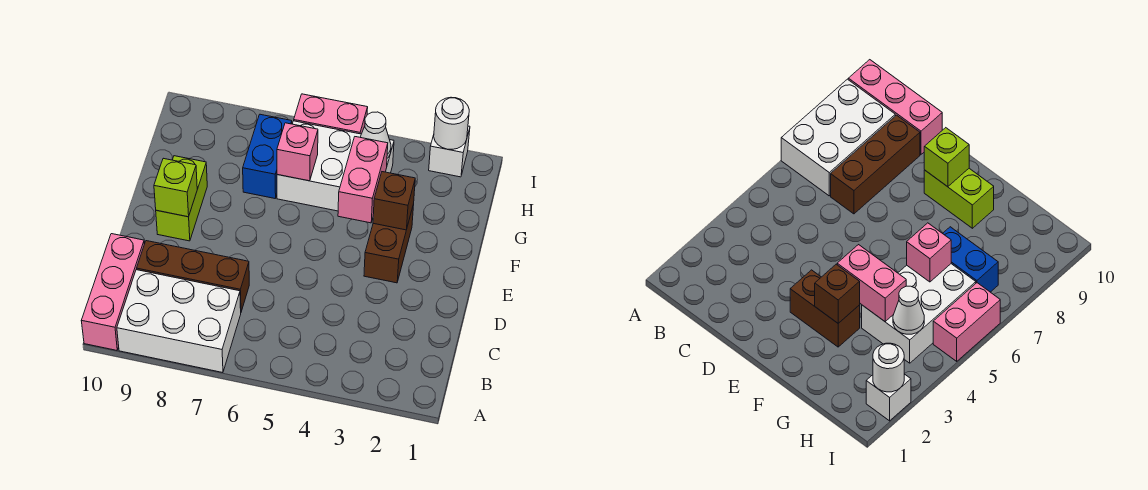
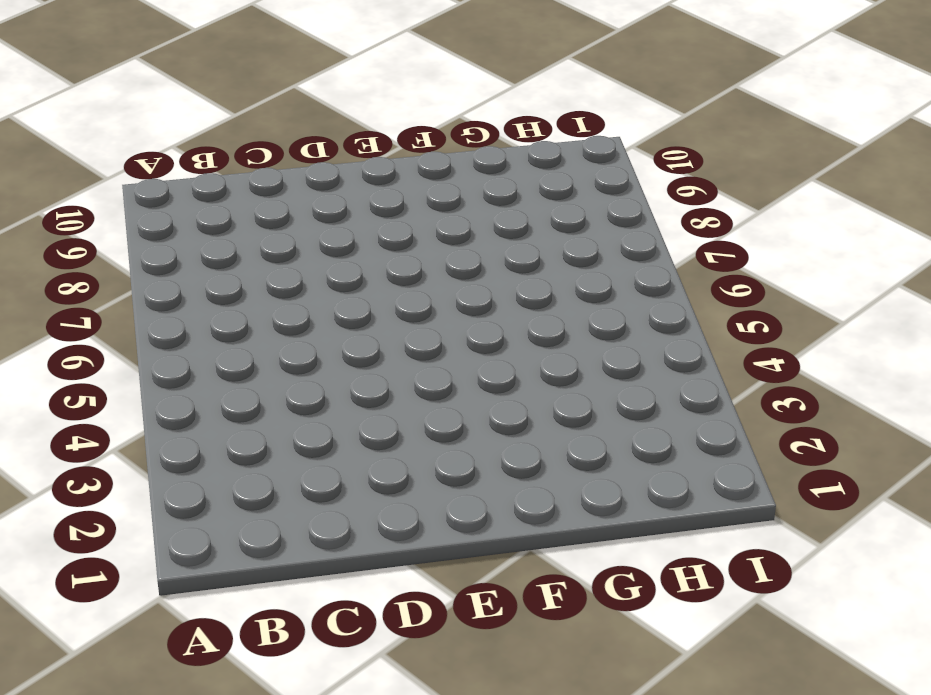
none -> white brick A7:B9 level 1
none -> pink brick A10:C10 level 1
none -> brown brick C7:C9 level 1

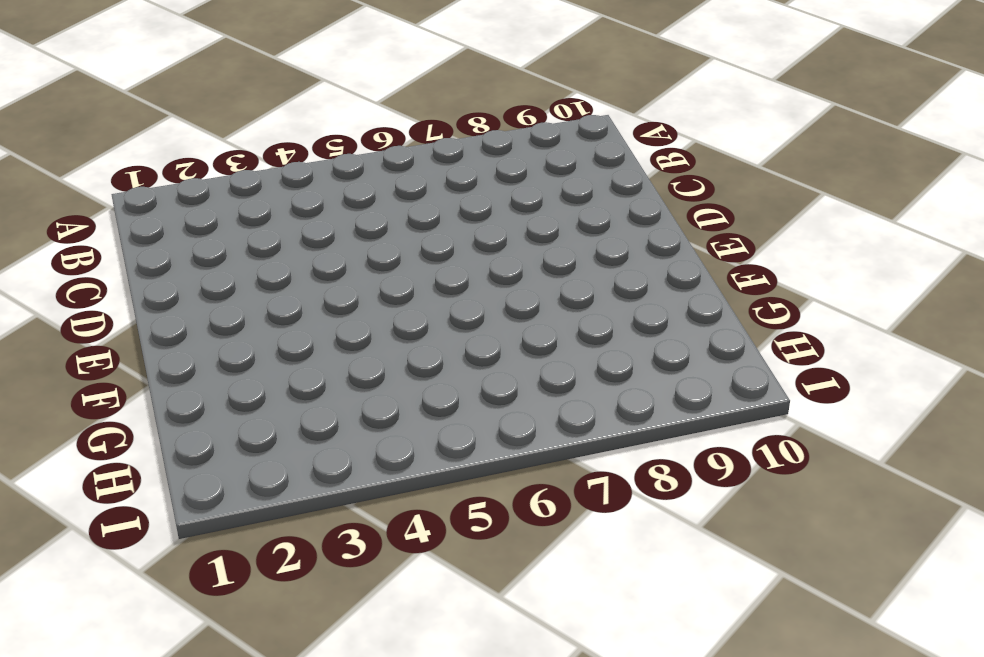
none -> white brick A7:B9 level 1
none -> pink brick A10:C10 level 1
none -> brown brick C7:C9 level 1

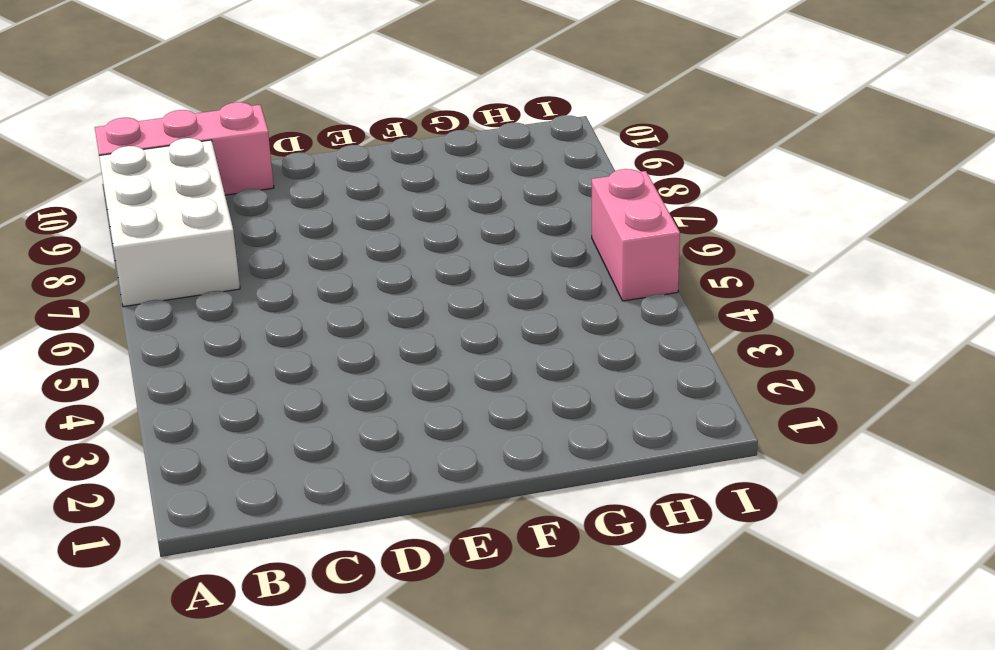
none -> brown brick C7:C9 level 1
none -> brown brick E3:F3 level 1
none -> lime brick E9:F9 level 1

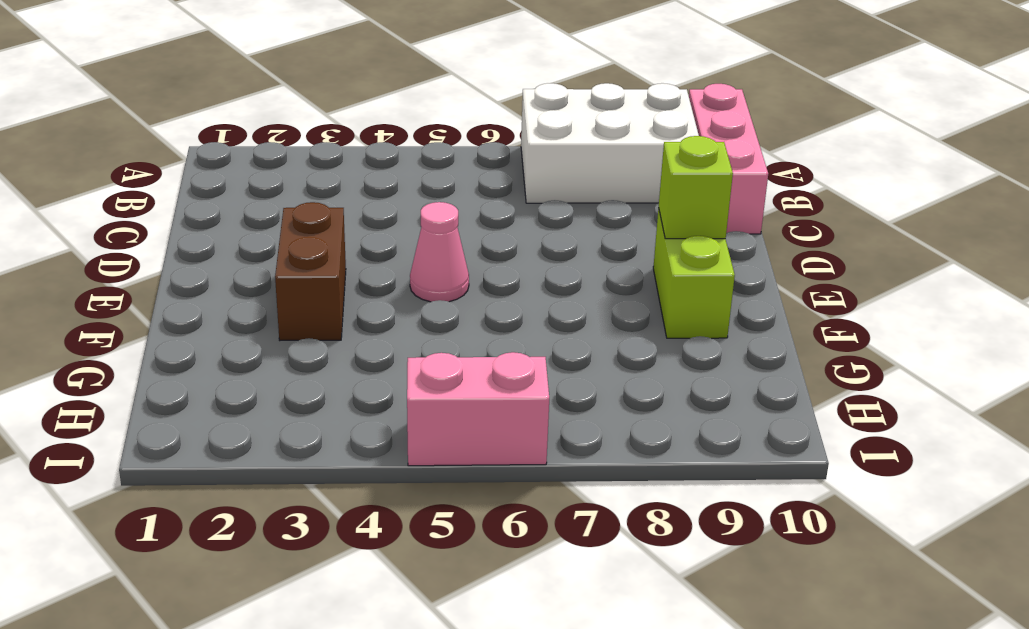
pink cone E5 level 1 -> none
none -> brown brick C7:C9 level 1
none -> white brick G4:H6 level 1
none -> blue brick G7:H7 level 1

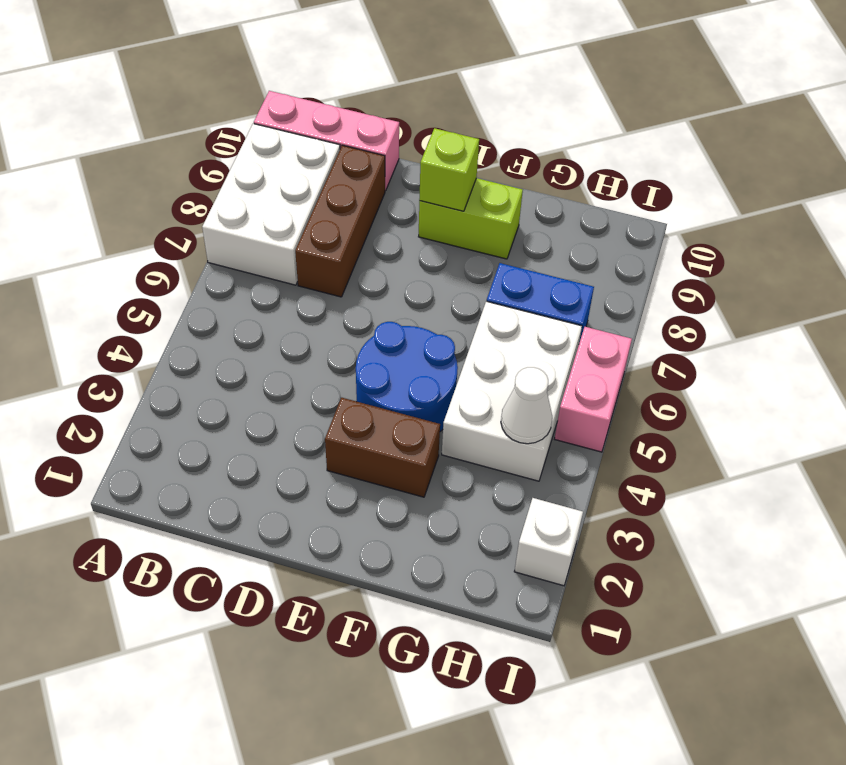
blue round brick E4:F5 level 1 -> none
none -> brown brick F3 level 2
none -> pink brick F4:G4 level 2
none -> pink brick G6 level 2

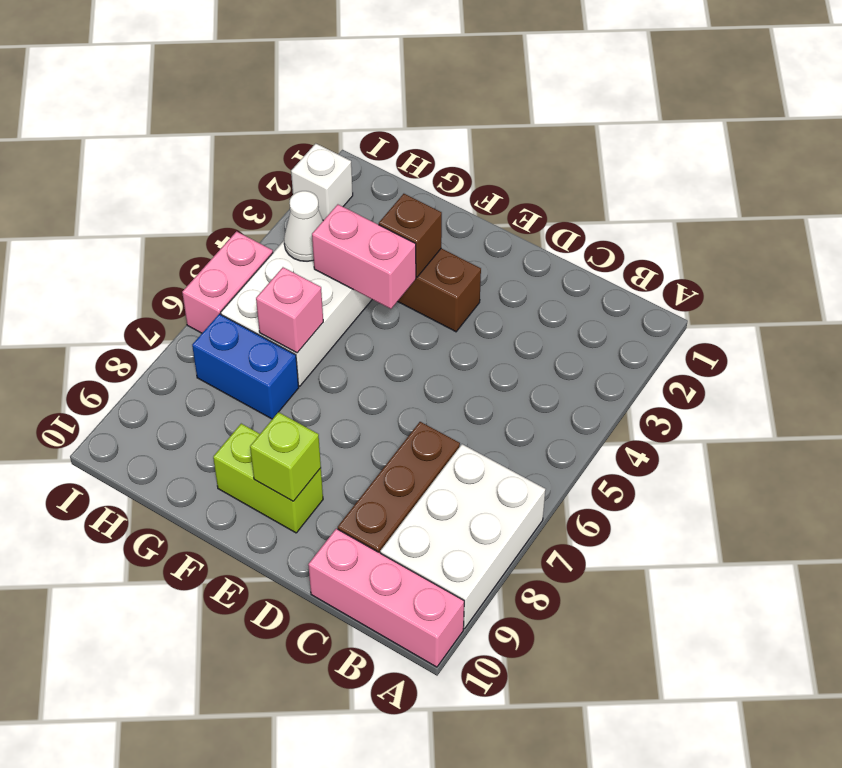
none -> white round brick I2 level 2

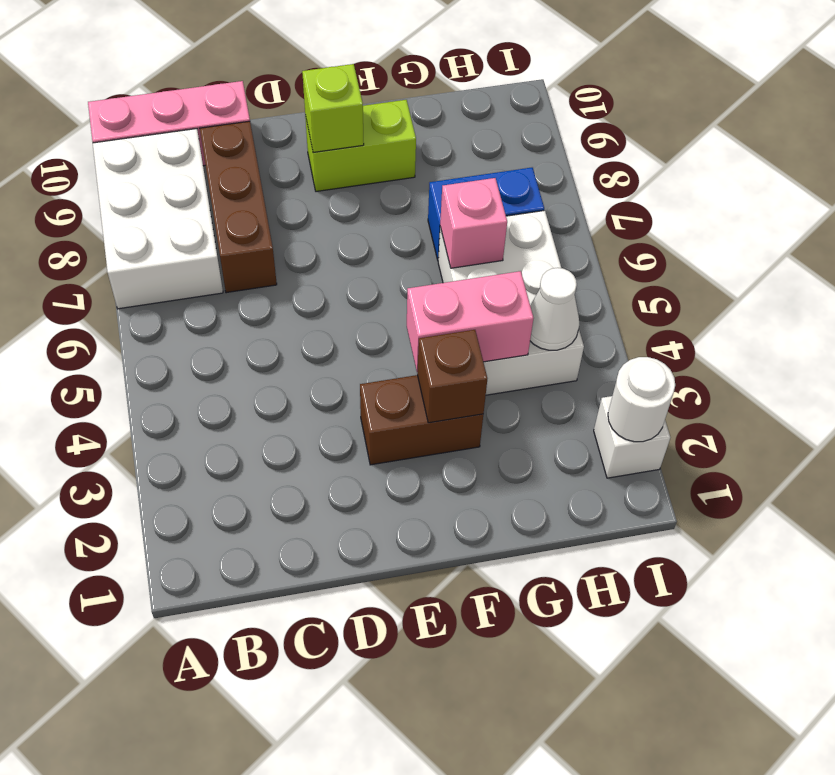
none -> pink brick I5:I6 level 1

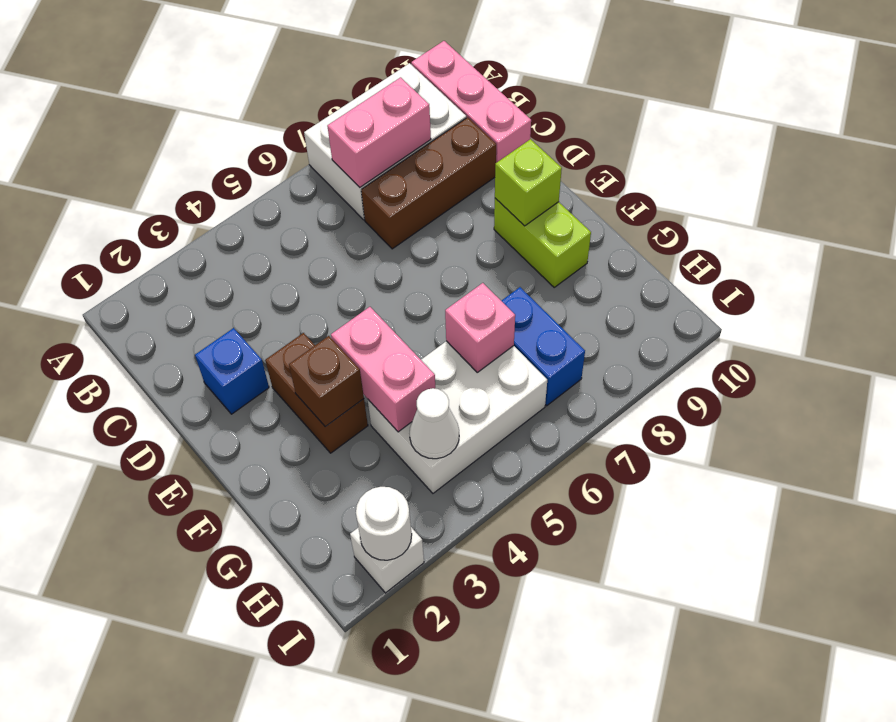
pink brick B7:B8 level 2 -> pink brick I5:I6 level 1
blue brick D2 level 1 -> none

